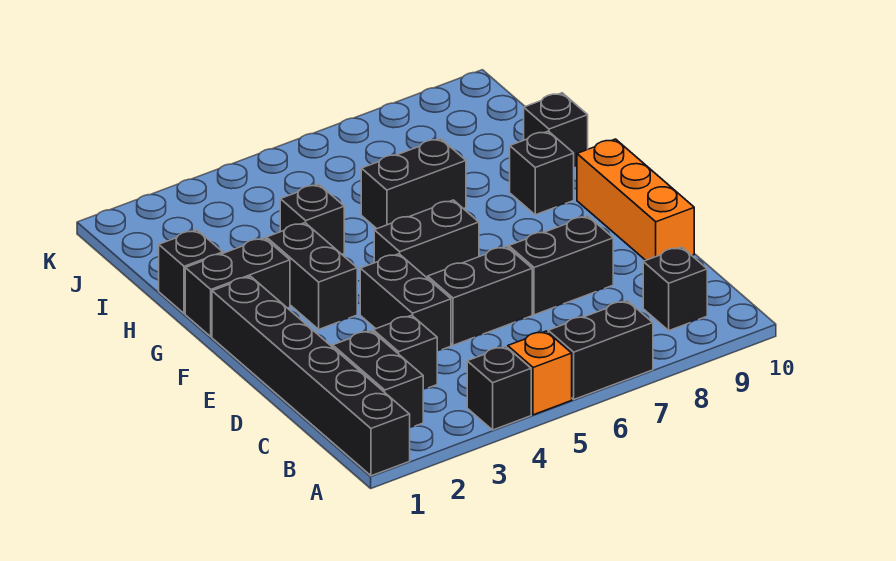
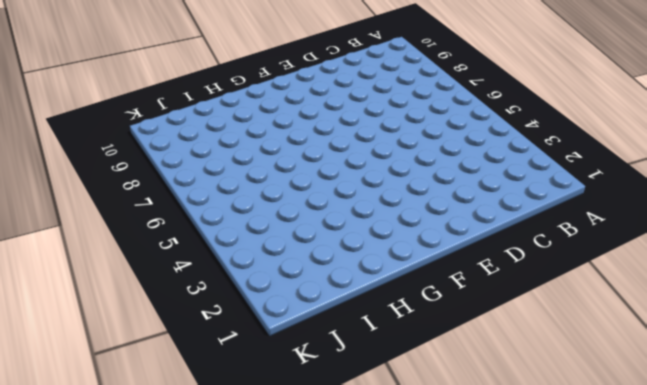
none -> black brick A1:F1 level 1
none -> black brick A4 level 1
none -> orange brick A5 level 1

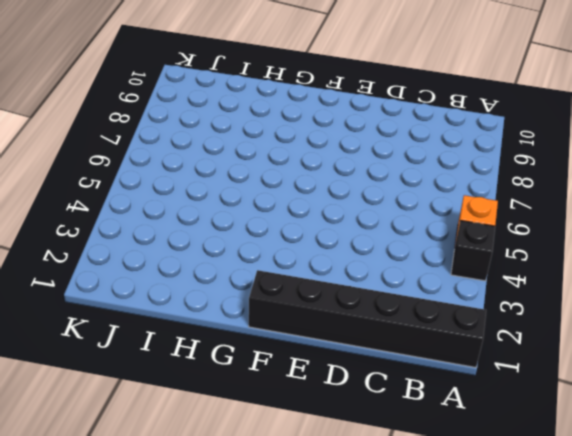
none -> black brick A6:A7 level 1
none -> black brick B2:C2 level 1
none -> black brick B9 level 1

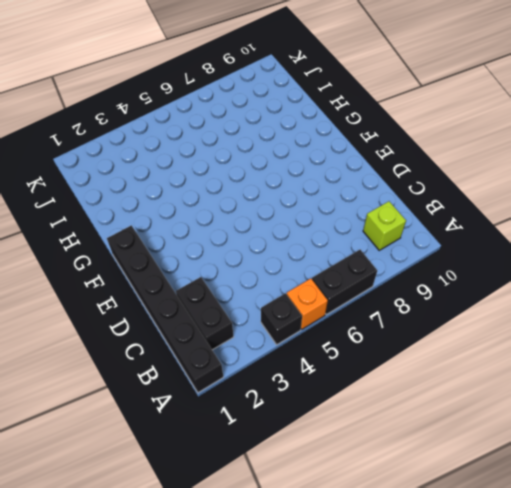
lime brick B9 level 1 -> black brick B9 level 1
none -> black brick C3 level 1
none -> black brick D4:E4 level 1
none -> black brick D5:D6 level 1

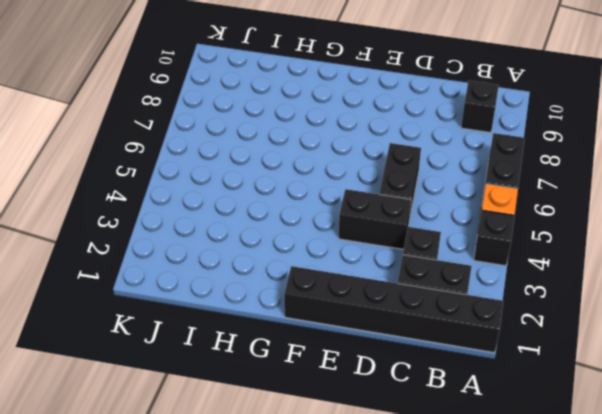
none -> black brick D7:D8 level 1
none -> orange brick D10:F10 level 1
none -> black brick F3:G3 level 1

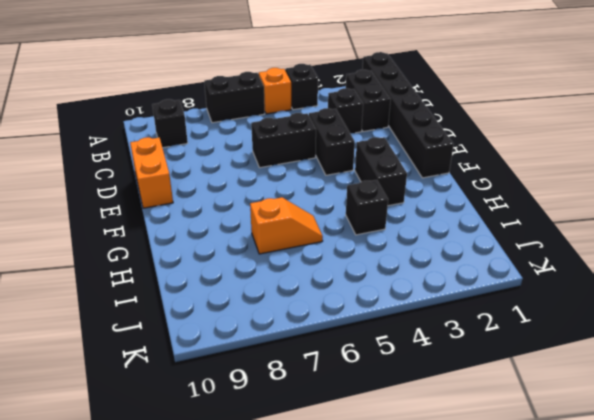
orange brick D10:E10 level 1 -> orange brick D10:F10 level 1
orange slope H6:H7 level 1 top 7 -> black brick H6:H7 level 1
none -> black brick D7:D8 level 1
none -> black brick F5:F6 level 1
none -> black brick G1:G2 level 1

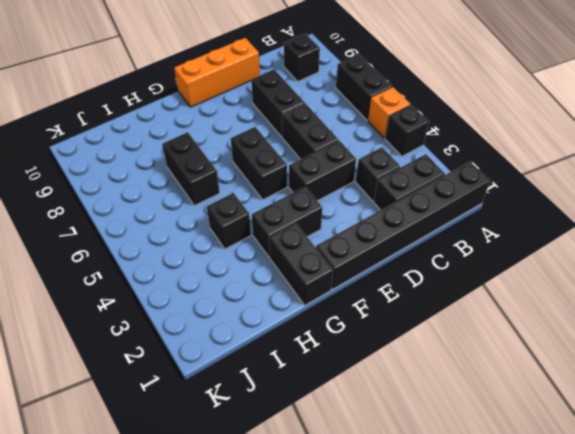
none -> black brick G9 level 1
none -> black brick H1 level 1
none -> black brick H10 level 1

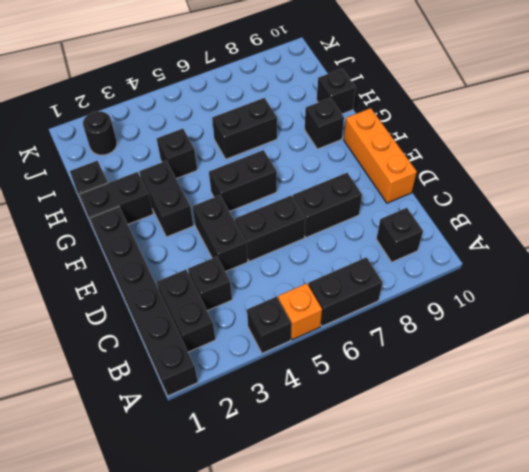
black round brick J2 level 1 -> none

